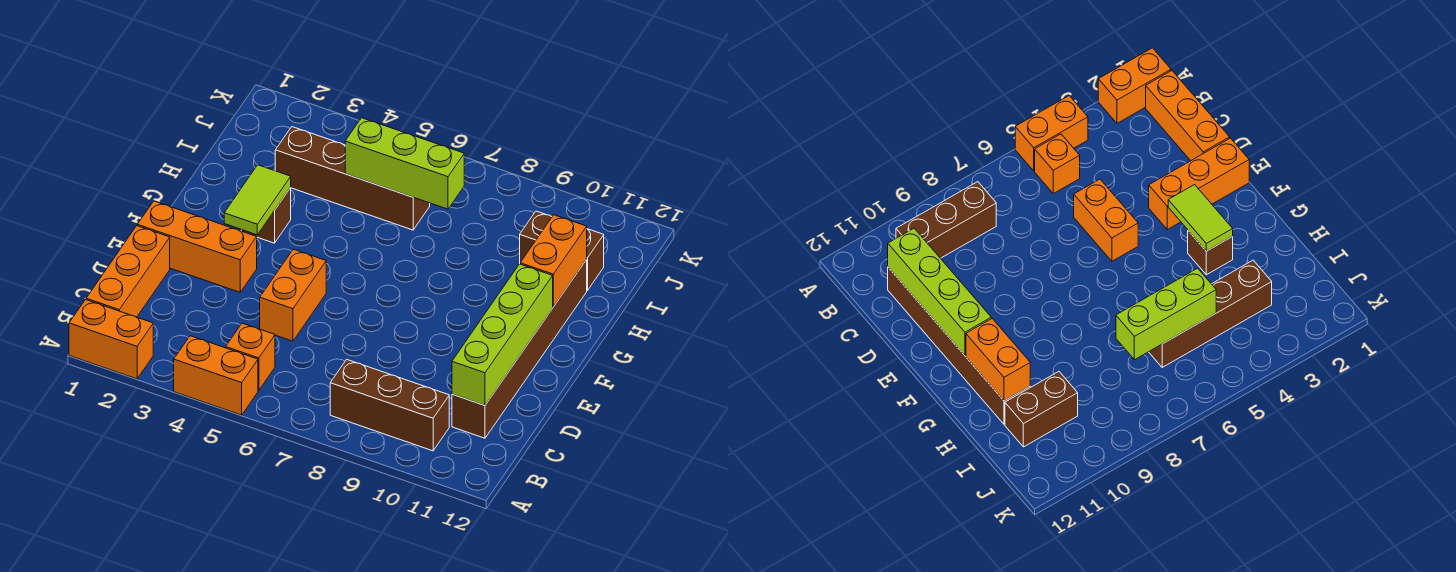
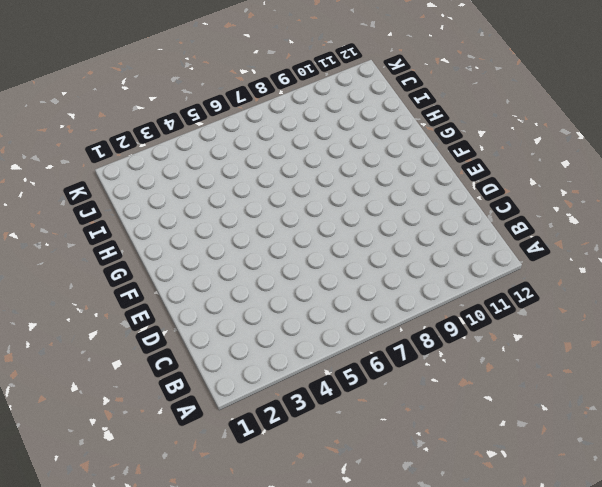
none -> orange brick A1:A2 level 1
none -> orange brick A4:A5 level 1
none -> orange brick B1:D1 level 1

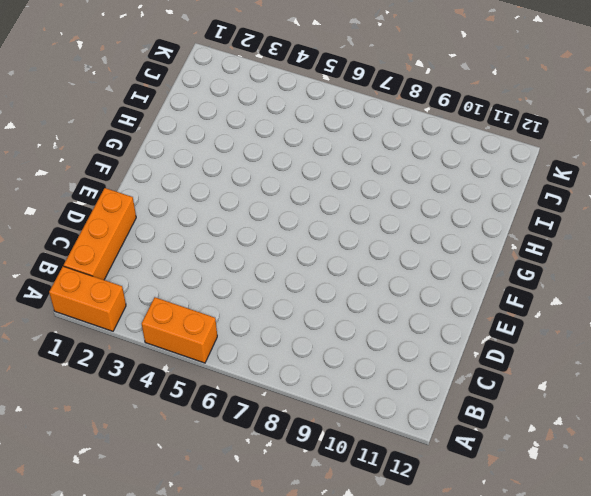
none -> orange brick B5 level 1
none -> brown brick B8:B10 level 1
none -> brown brick C11:H11 level 1

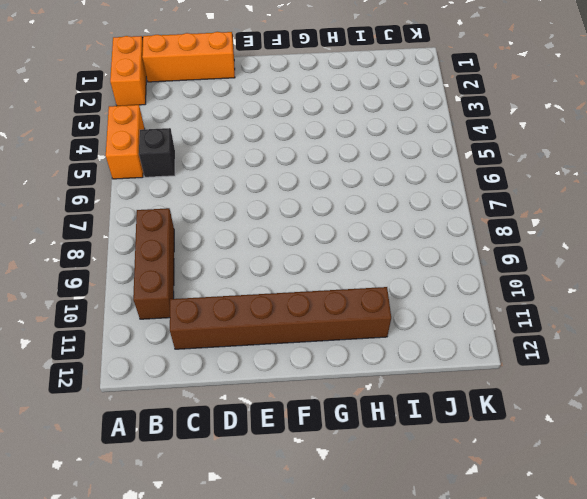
black brick B5 level 1 -> orange brick B5 level 1
none -> orange brick D5:E5 level 1
none -> orange brick E1:E3 level 1
none -> brown brick G3 level 1

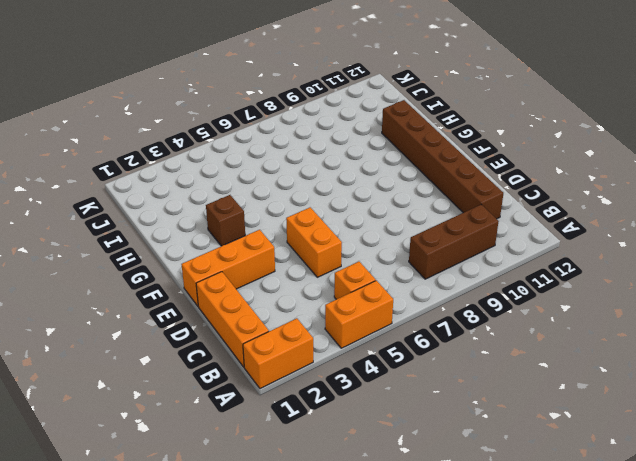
none -> brown brick I3:I6 level 1
none -> brown brick I10:I11 level 1
none -> lime brick C11:F11 level 2

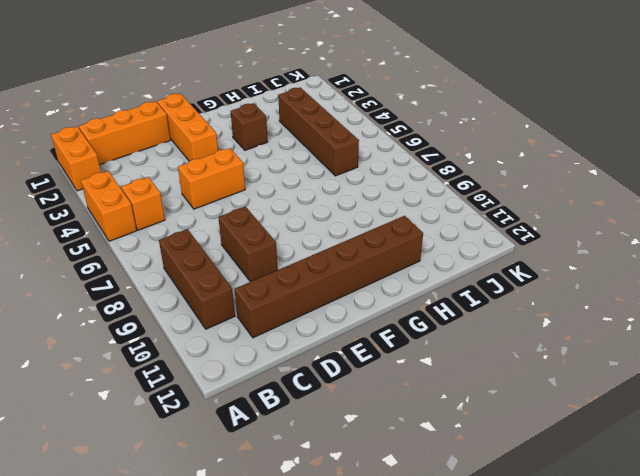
brown brick D8:D9 level 1 -> brown brick I10:I11 level 1
none -> lime brick C11:F11 level 2
none -> lime tile F3:G3 level 2
none -> orange brick G11:H11 level 2

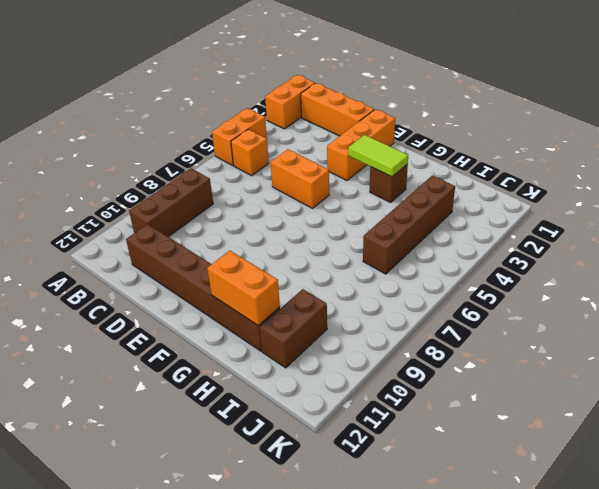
none -> lime brick C11:F11 level 2
none -> lime brick I5:I7 level 2

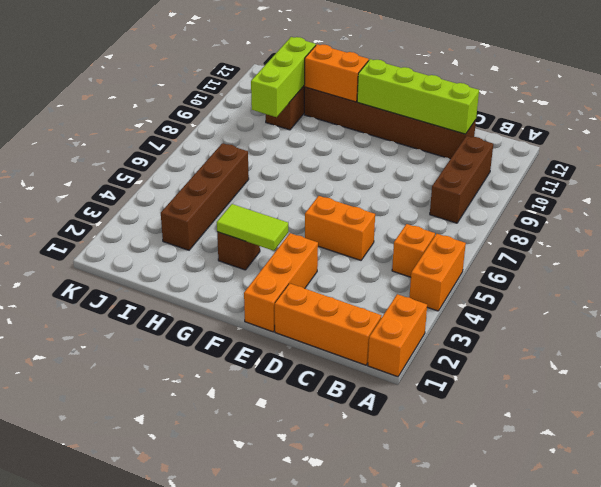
lime brick I9:I11 level 2 -> lime brick I5:I7 level 2

